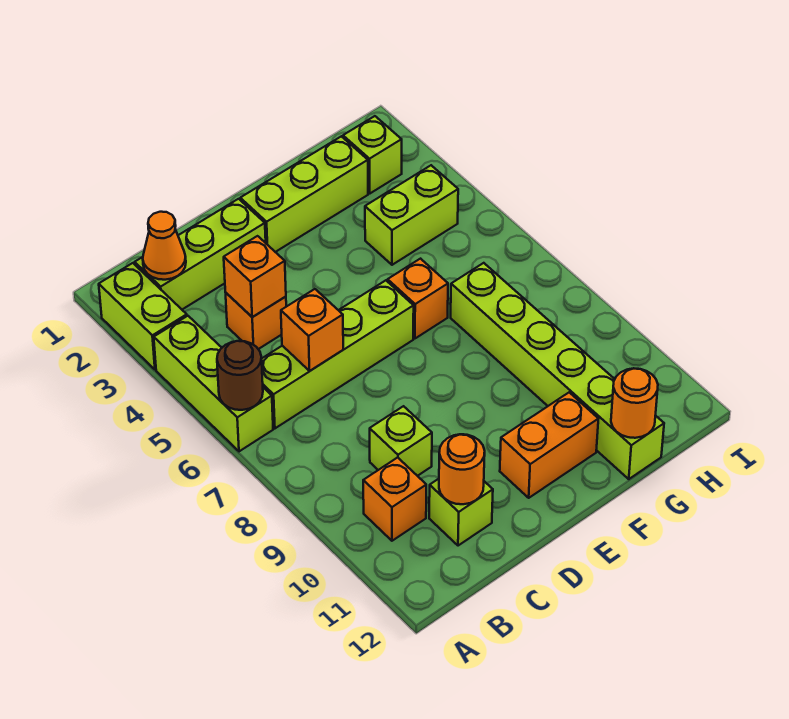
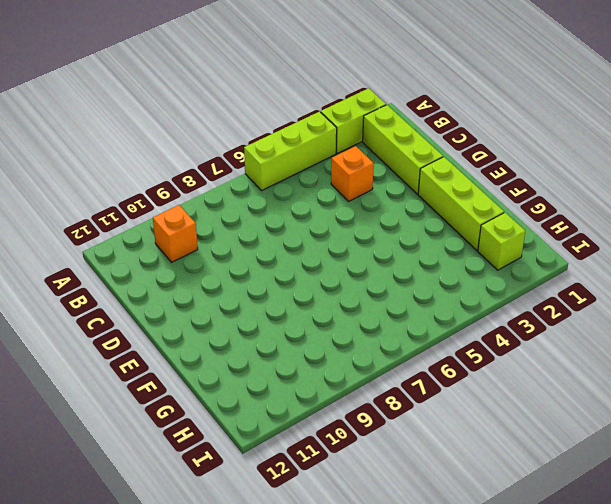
none -> lime brick B6:E6 level 1
none -> lime brick C9 level 1
none -> lime brick C11 level 1

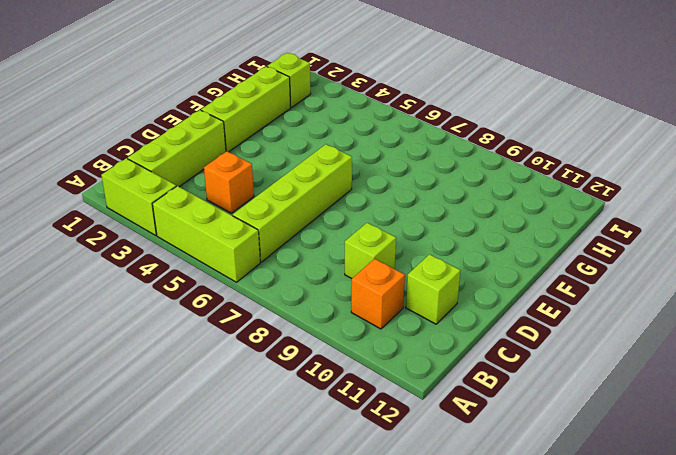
none -> orange brick E11:F11 level 1
none -> orange brick F6 level 1
none -> lime brick G4:H4 level 1

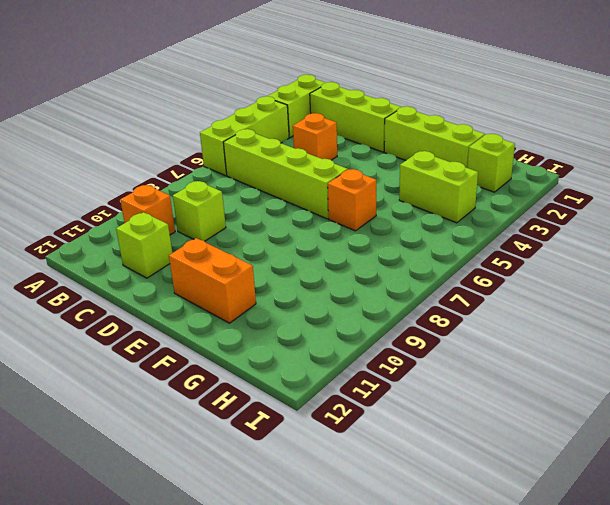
none -> lime brick G7:G12 level 1
none -> brown round brick A6 level 2
none -> orange cone B2 level 2

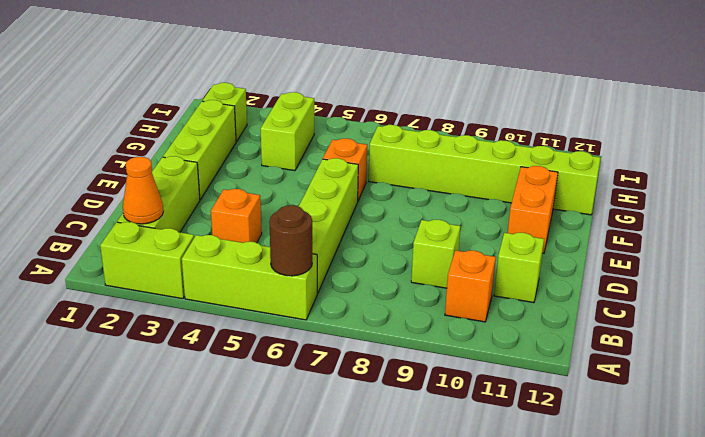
none -> orange brick C4 level 2
none -> orange brick C6 level 2
none -> orange round brick C11 level 2

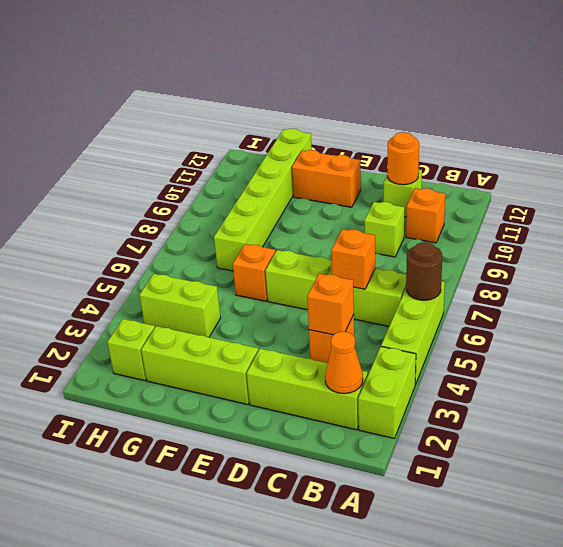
none -> orange round brick G12 level 2

